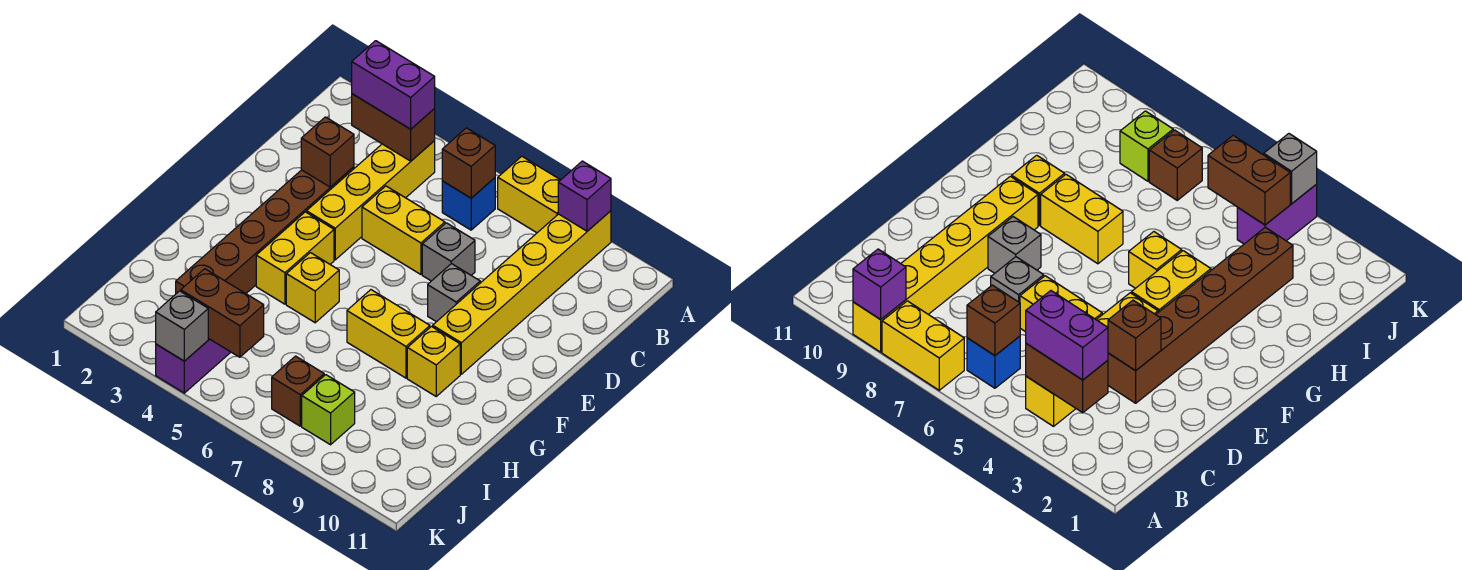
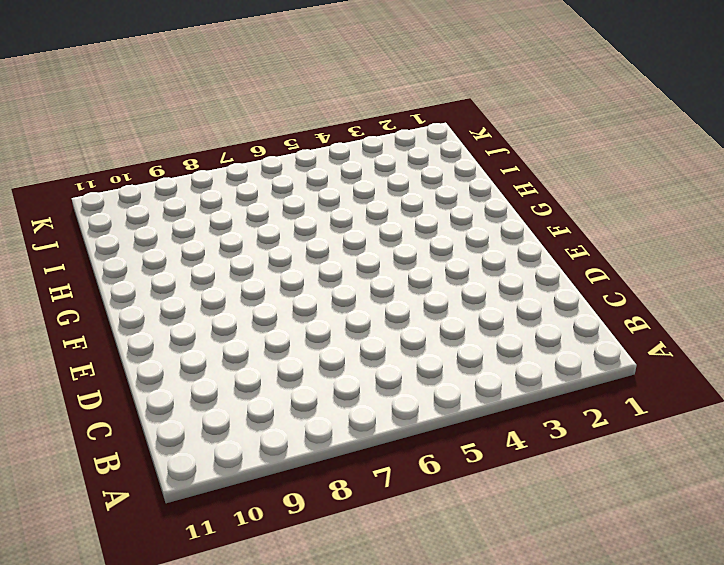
none -> yellow brick A7:A8 level 1
none -> yellow brick A9:F9 level 1
none -> yellow brick B4:E4 level 1

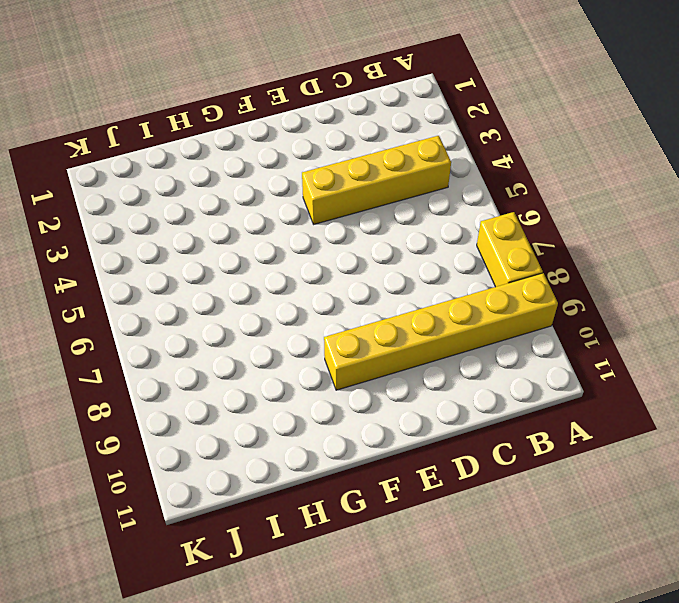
none -> blue brick B6 level 1
none -> brown brick D3:I3 level 1
none -> yellow brick D5:D6 level 1

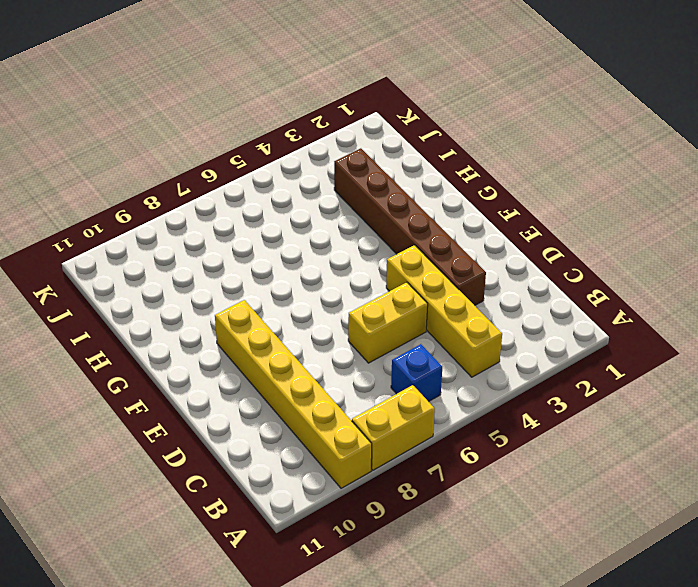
none -> grey brick D7 level 1
none -> grey brick E8 level 1
none -> yellow brick F4:G4 level 1

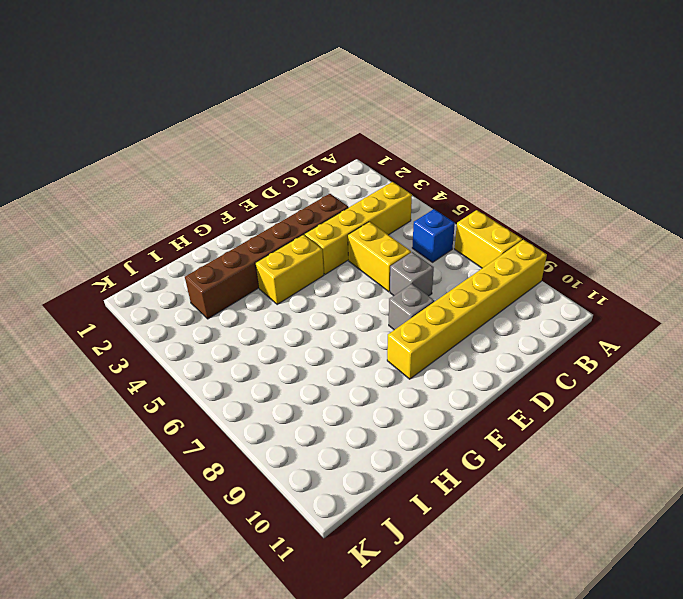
none -> yellow brick G5 level 1
none -> yellow brick G7:G8 level 1
none -> yellow brick G9 level 1

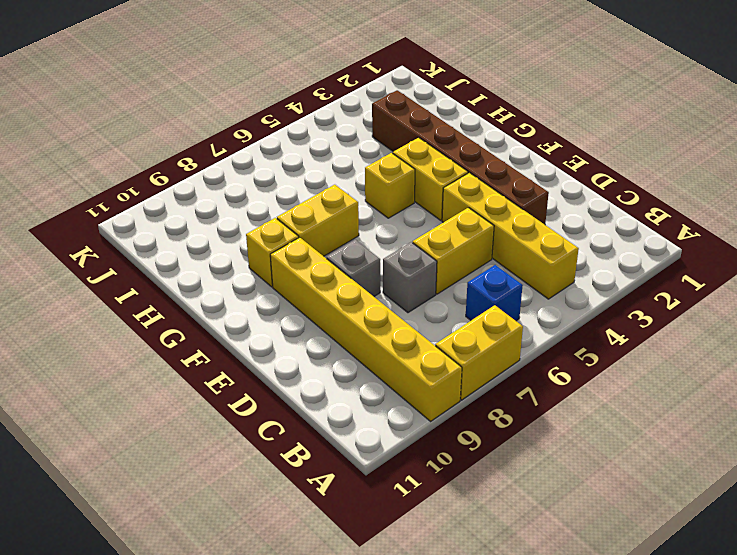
none -> purple brick J4:K4 level 1
none -> brown brick J7 level 1
none -> lime brick J8 level 1

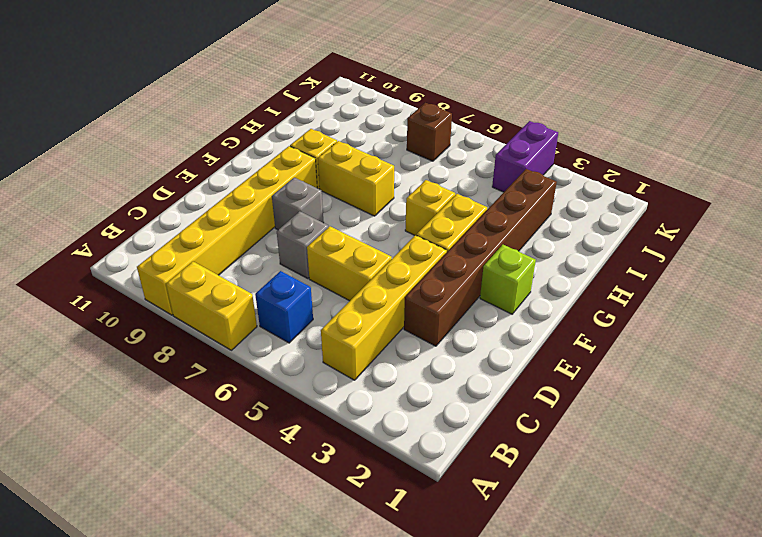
lime brick F2 level 1 -> lime brick J8 level 1
none -> purple brick A9 level 2
none -> brown brick B3:B4 level 2
none -> brown brick B6 level 2

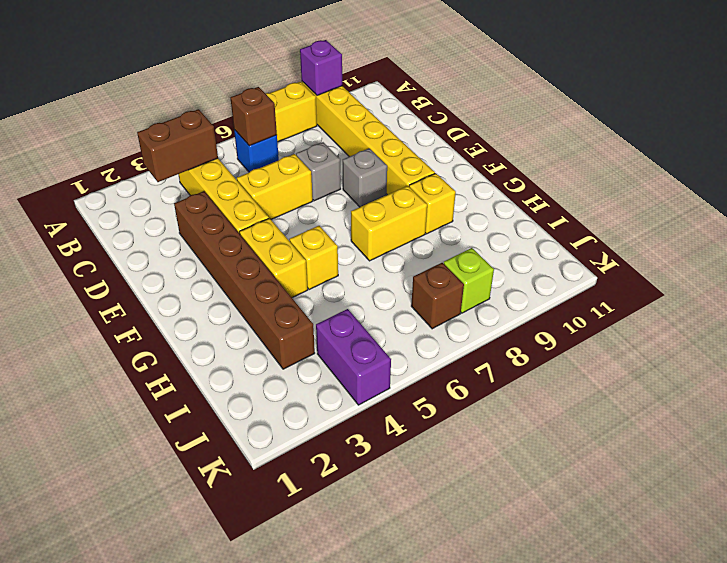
none -> brown brick D3 level 2
none -> brown brick J4:J5 level 2
none -> grey brick K4 level 2

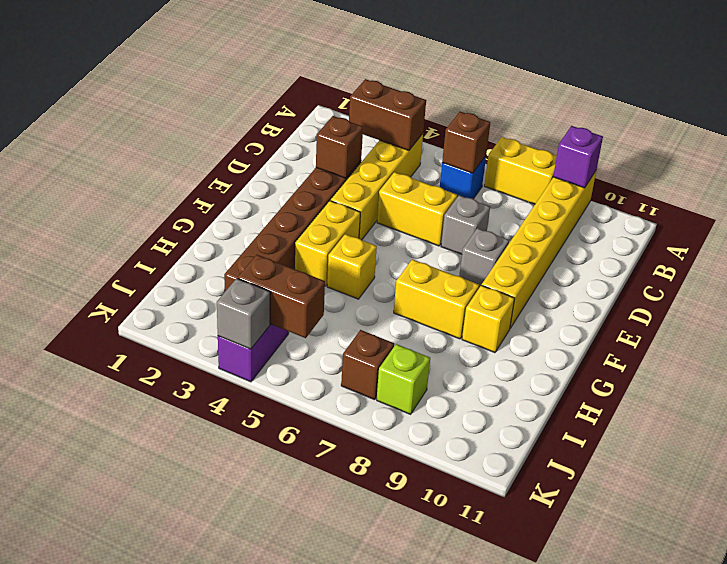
none -> purple brick B3:B4 level 3

